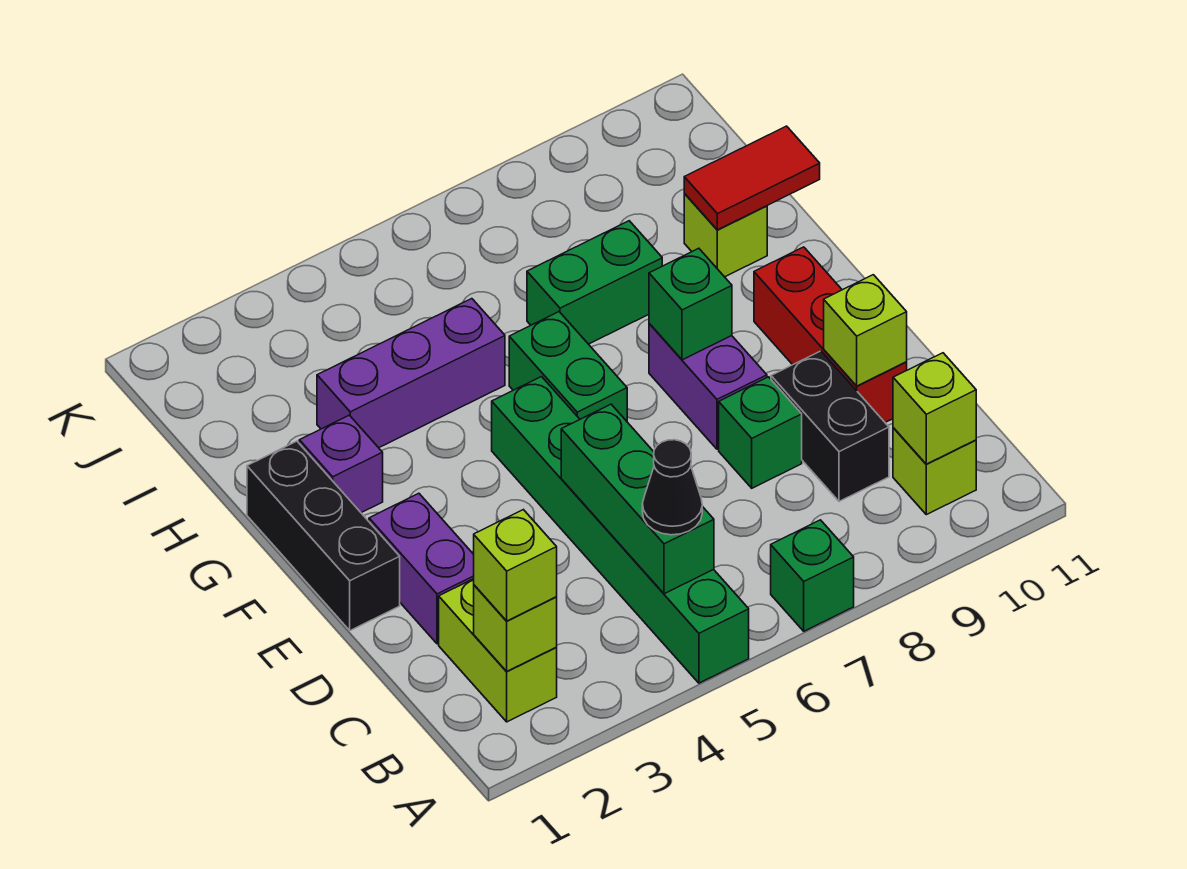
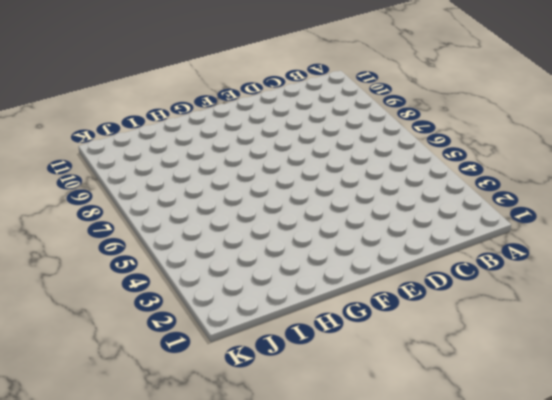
none -> green brick A5:F5 level 1
none -> green brick A7 level 1
none -> lime brick B2:C2 level 1

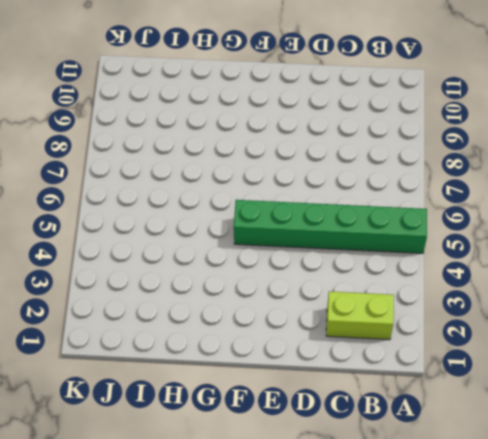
none -> green brick A7 level 1
none -> lime brick B10 level 1
none -> black brick C9:D9 level 1

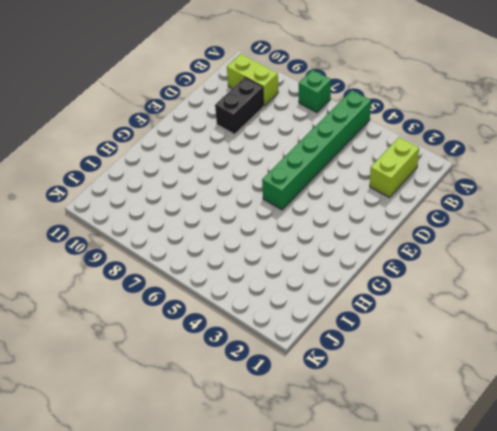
lime brick B9:B10 level 1 -> lime brick B10 level 1
none -> purple brick D2:E2 level 1
none -> green brick D8 level 1
none -> red brick D10:F10 level 1

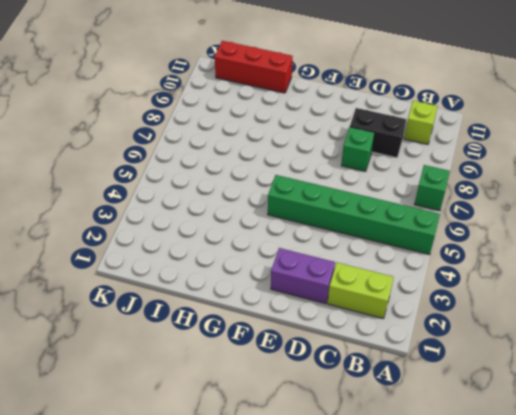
red brick H11:J11 level 1 -> red brick D10:F10 level 1
none -> black brick E1:G1 level 1
none -> purple brick E8:F8 level 1
none -> green brick F6:G6 level 1

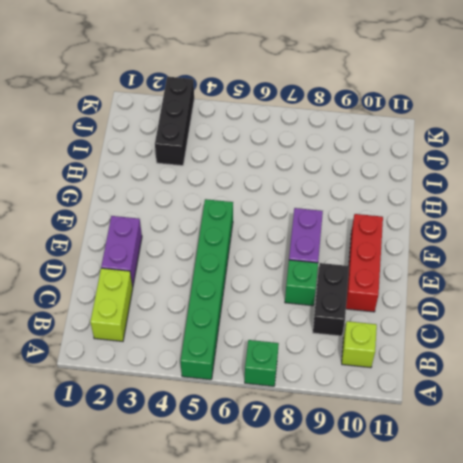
black brick I3:K3 level 1 -> black brick E1:G1 level 1
none -> green brick F6:G6 level 1
none -> purple brick G2 level 1
none -> purple brick H3:H5 level 1

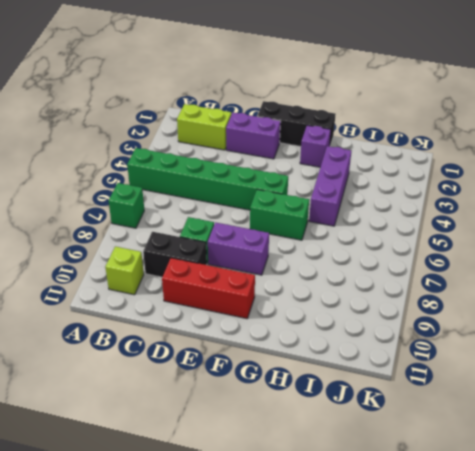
none -> green brick H7:H8 level 1
none -> lime brick H10 level 1
none -> lime brick B2 level 2

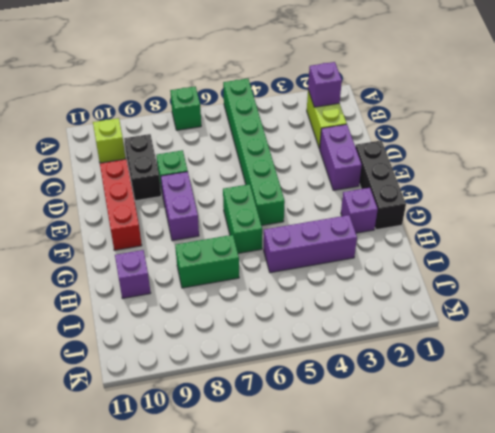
purple brick B2 level 2 -> lime brick B2 level 2
purple brick H10 level 1 -> lime brick H10 level 1
none -> green brick B5:D5 level 2
none -> lime brick B10 level 2
none -> lime brick D10 level 2

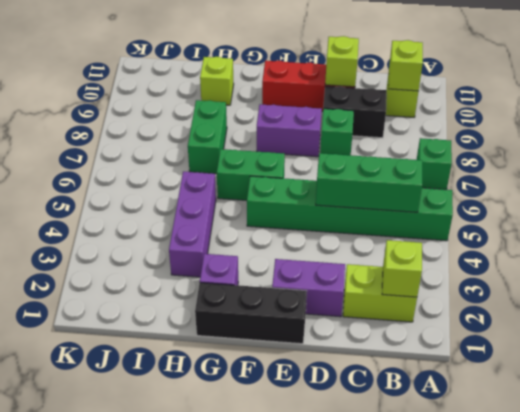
none -> green brick F8 level 2
none -> red tile H10:H11 level 2
none -> lime brick B2 level 3

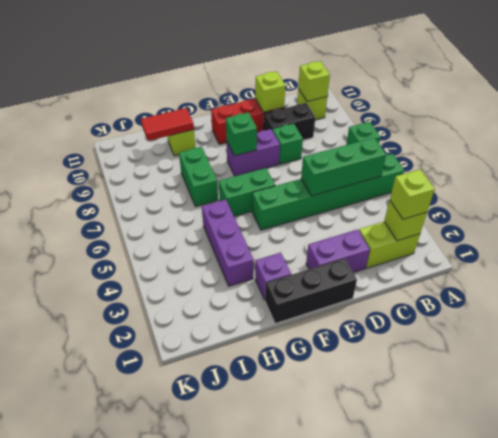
red tile H10:I10 level 2 -> red tile H10:H11 level 2
none -> black cone B5 level 3

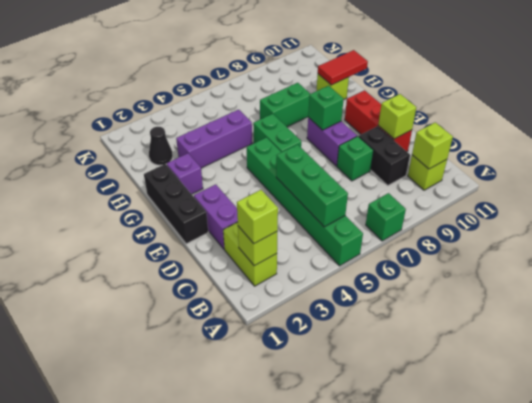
black cone I2 level 1 -> black cone B5 level 3

